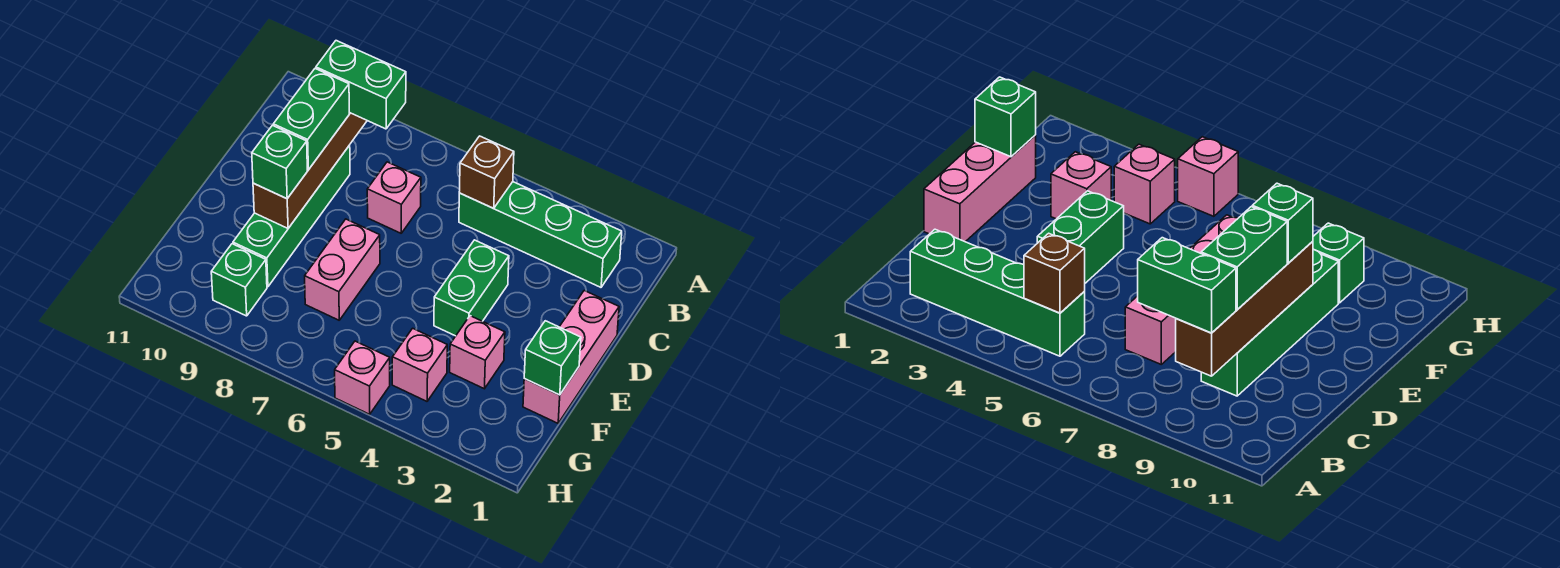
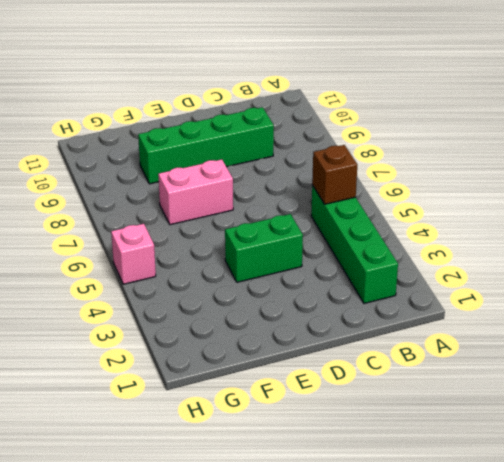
none -> pink brick C7 level 1
none -> pink brick D1:F1 level 1
none -> pink brick F3 level 1

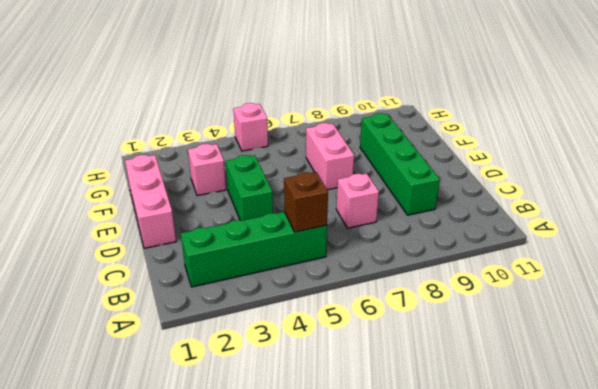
none -> pink brick G4 level 1
none -> green brick G9 level 1
none -> brown brick B9:E9 level 2

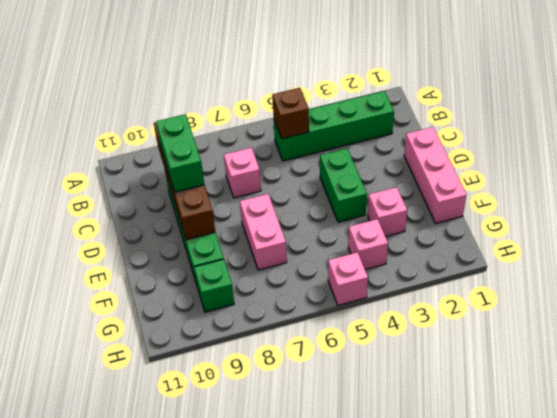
none -> green brick F1 level 2
none -> green brick B8:B9 level 3
none -> green brick E9 level 3

